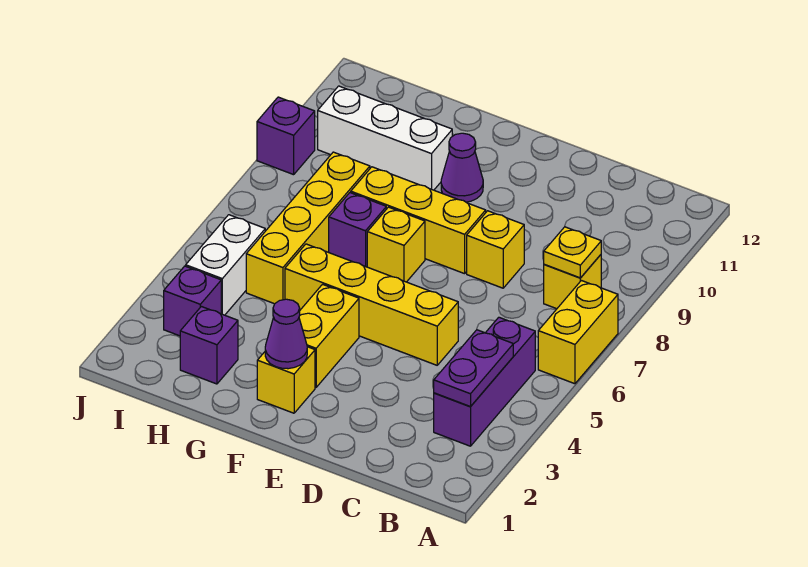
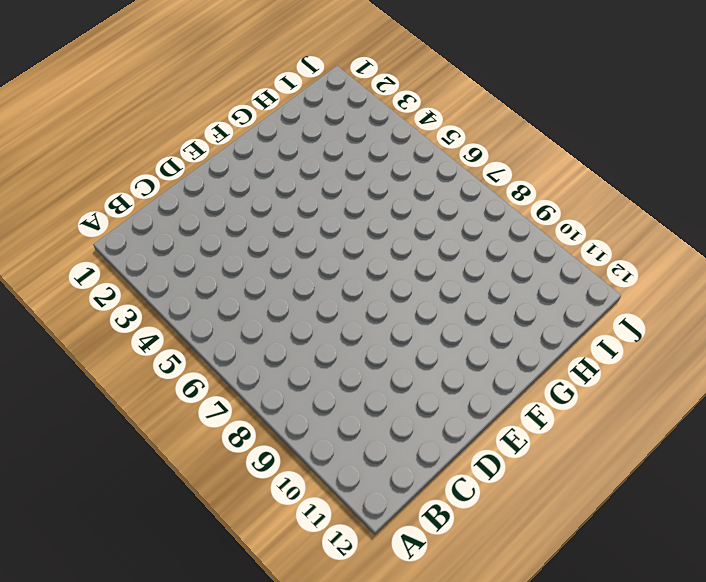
none -> yellow brick A6:A7 level 1
none -> purple brick B3:B5 level 1
none -> yellow brick B8 level 1

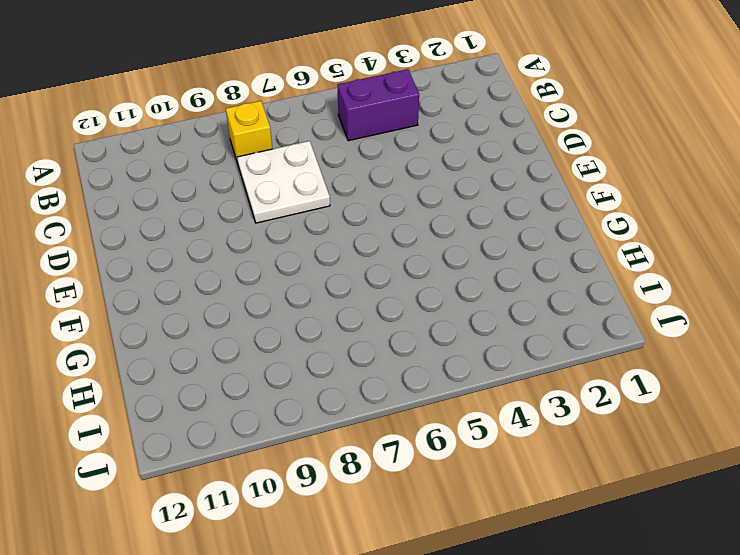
purple brick B4:B5 level 1 -> purple brick B3:B5 level 1
white plate C7:D8 level 1 -> yellow brick D8 level 1
none -> yellow brick A6:A7 level 1
none -> yellow brick D5:G5 level 1
none -> yellow brick E8:G8 level 1

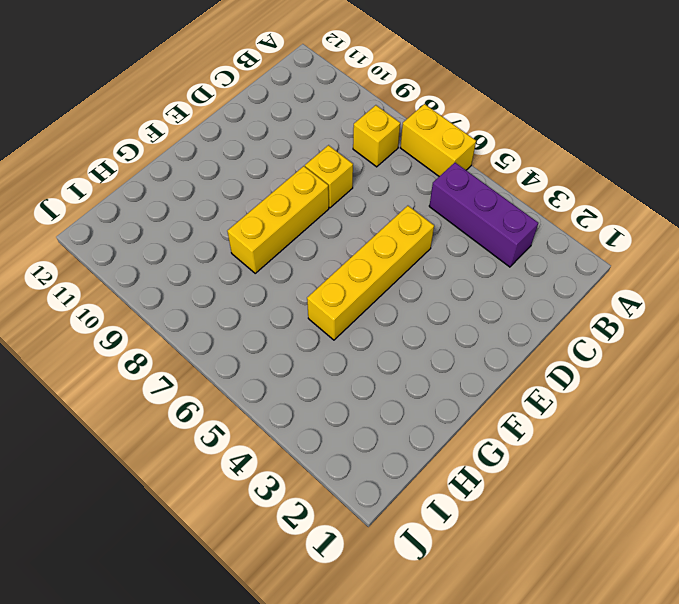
none -> yellow brick F2 level 1
none -> yellow brick F3:F4 level 1
none -> yellow brick F7 level 1

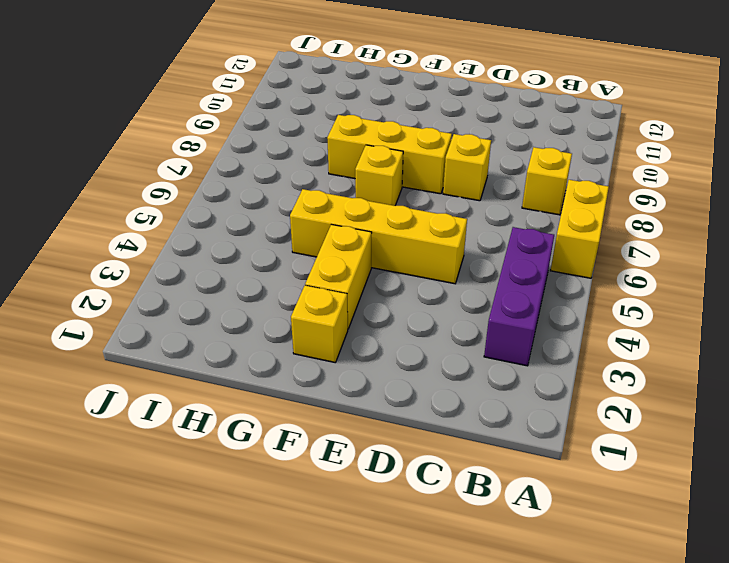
none -> purple cone F10 level 1
none -> purple brick G7 level 1
none -> white brick G10:I10 level 1

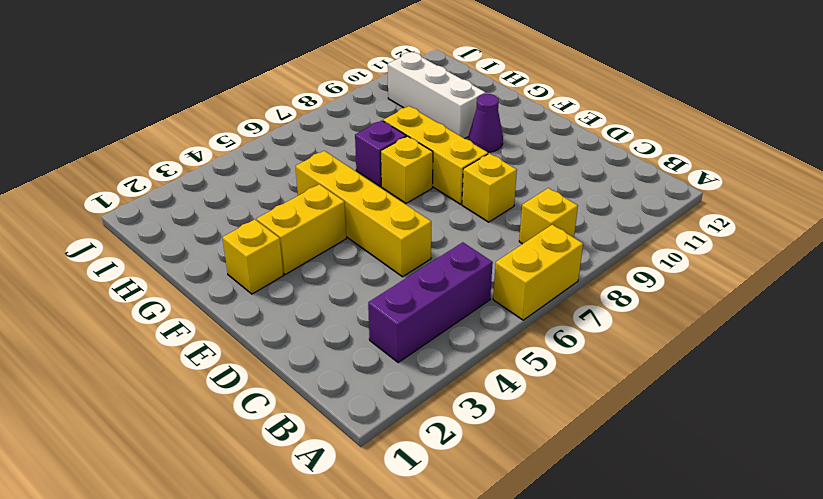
none -> purple brick H2 level 1
none -> yellow brick H5:H8 level 1
none -> purple brick I3 level 1

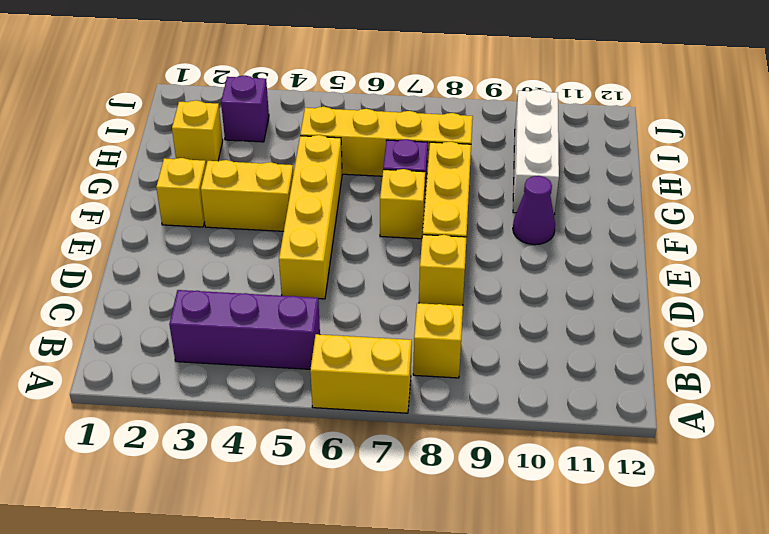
yellow brick H2 level 1 -> purple brick H2 level 1
none -> white brick I4:I5 level 1
none -> purple brick J9 level 1
none -> purple plate B3:B4 level 2

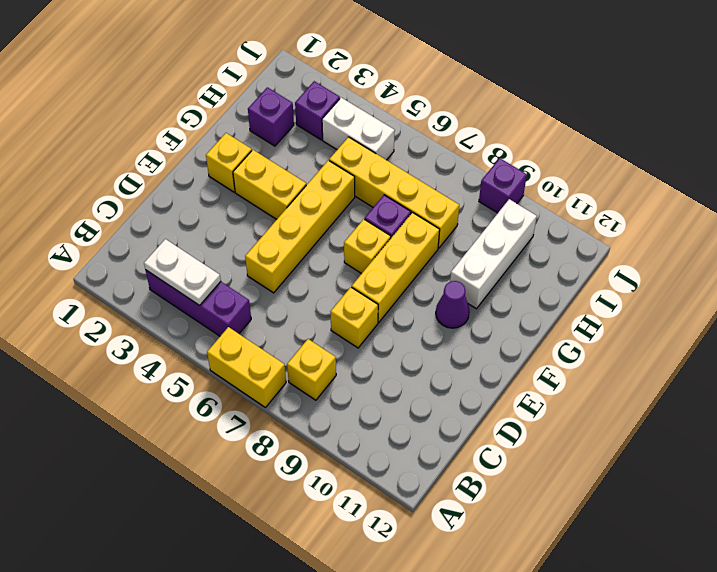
white plate B3:B4 level 2 -> purple plate B3:B4 level 2
none -> yellow plate B8 level 2
none -> purple cone F2 level 2

